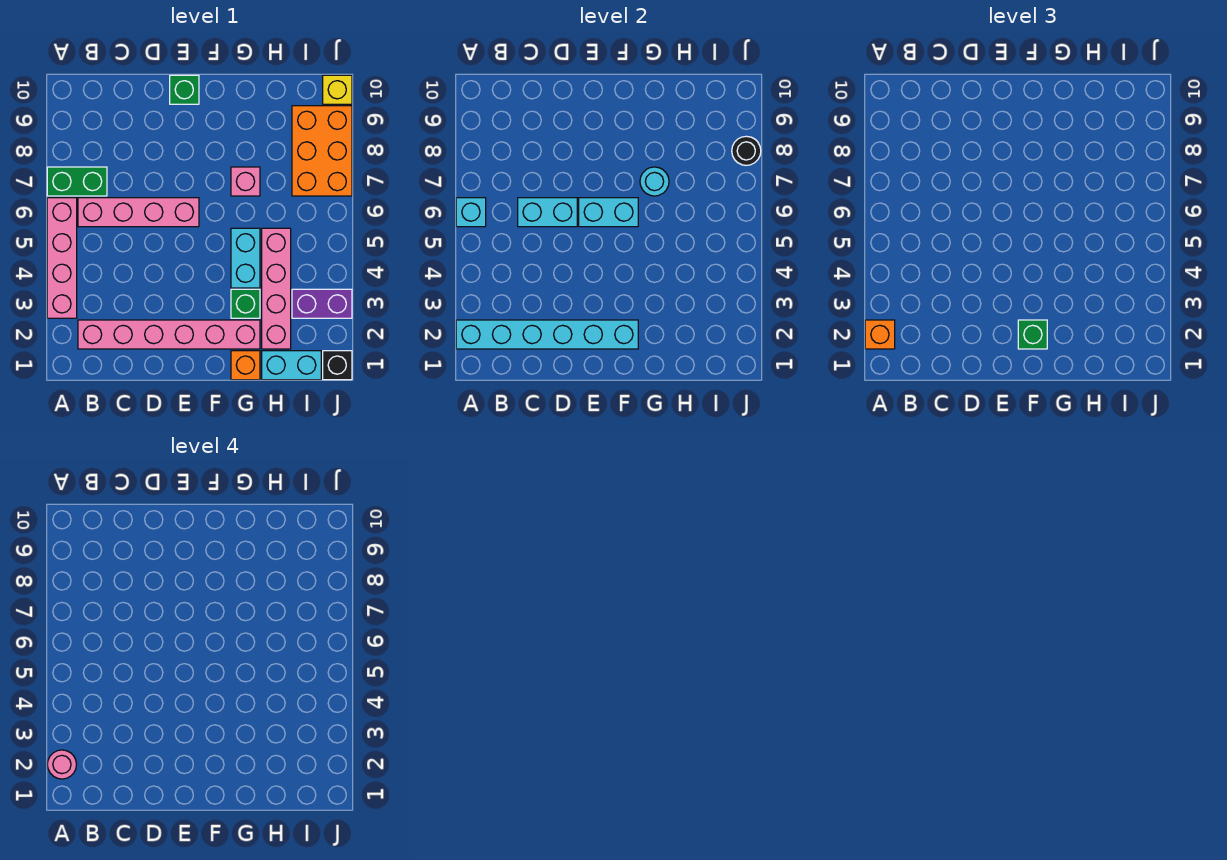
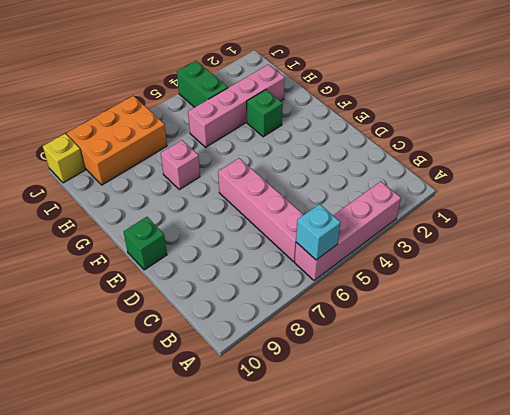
green brick I4:J4 level 1 -> green brick A7:B7 level 1
none -> pink brick B2:G2 level 1
none -> orange brick G1 level 1
none -> cyan brick G4:G5 level 1

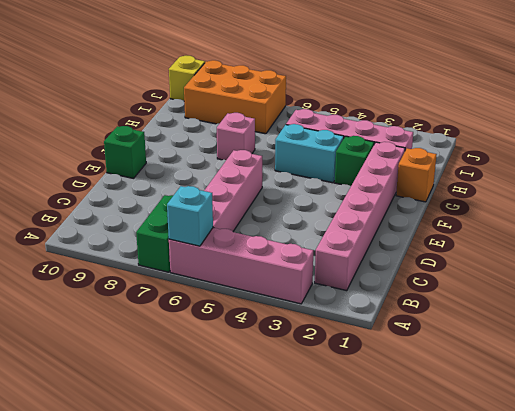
none -> cyan brick H1:I1 level 1
none -> purple brick I3:J3 level 1
none -> black brick J1 level 1

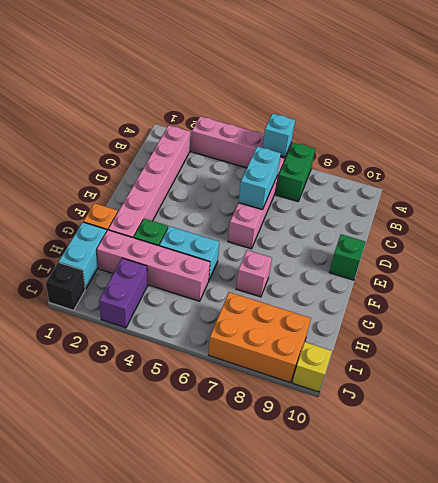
none -> cyan brick A2:F2 level 2
none -> cyan brick E6:F6 level 2
none -> cyan round brick G7 level 2

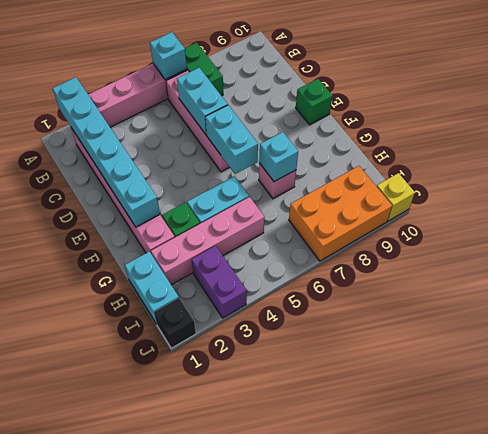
cyan brick G7 level 2 -> cyan round brick G7 level 2
none -> orange brick G1 level 1
none -> black round brick J8 level 2
none -> orange brick A2 level 3

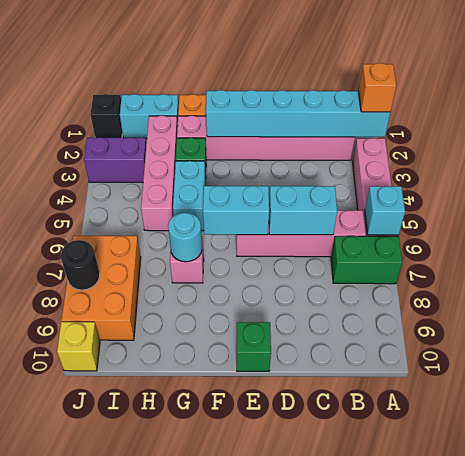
none -> green brick F2 level 3
none -> pink round brick A2 level 4

